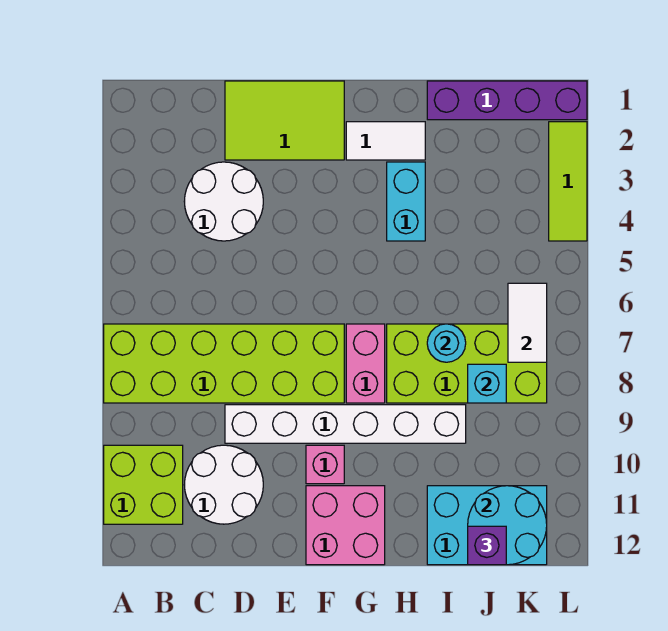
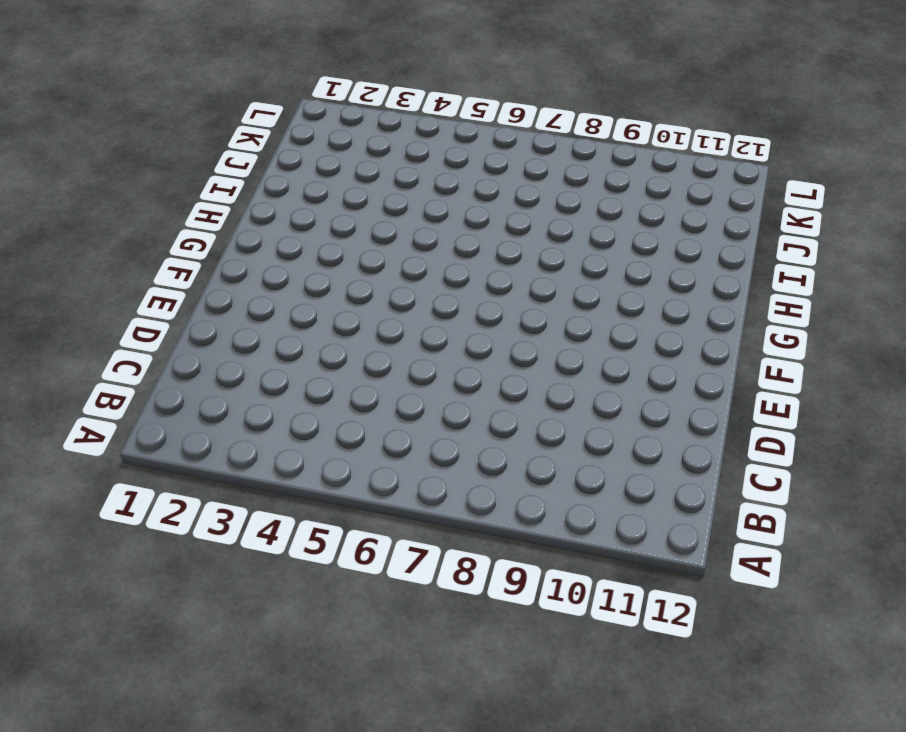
none -> lime brick A7:F8 level 1
none -> lime brick A10:B11 level 1
none -> white round brick C3:D4 level 1

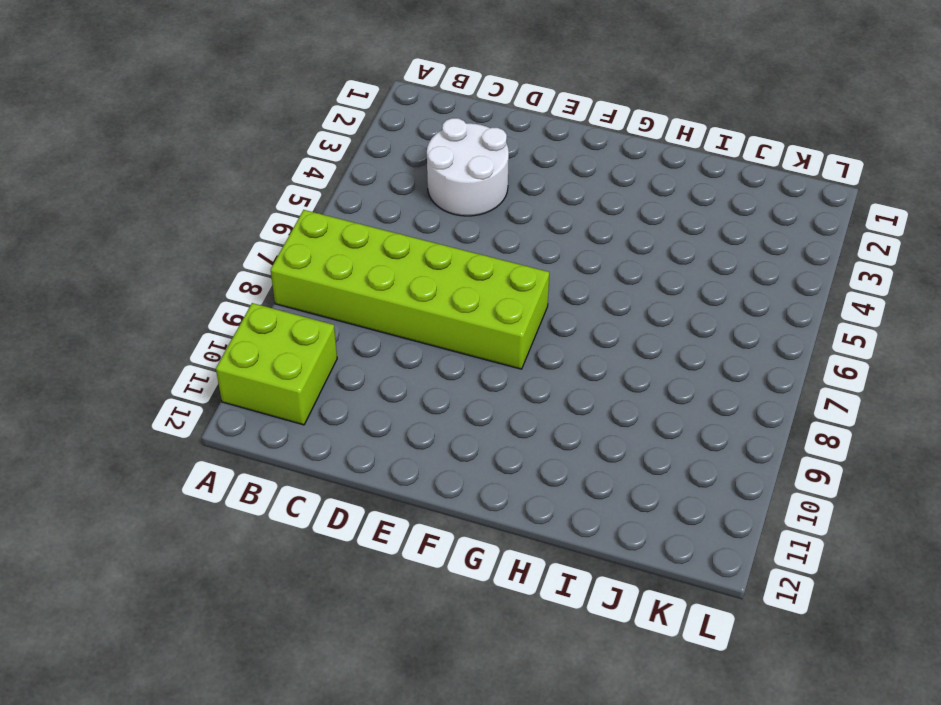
none -> white round brick C10:D11 level 1
none -> lime tile D1:F2 level 1
none -> white brick D9:I9 level 1

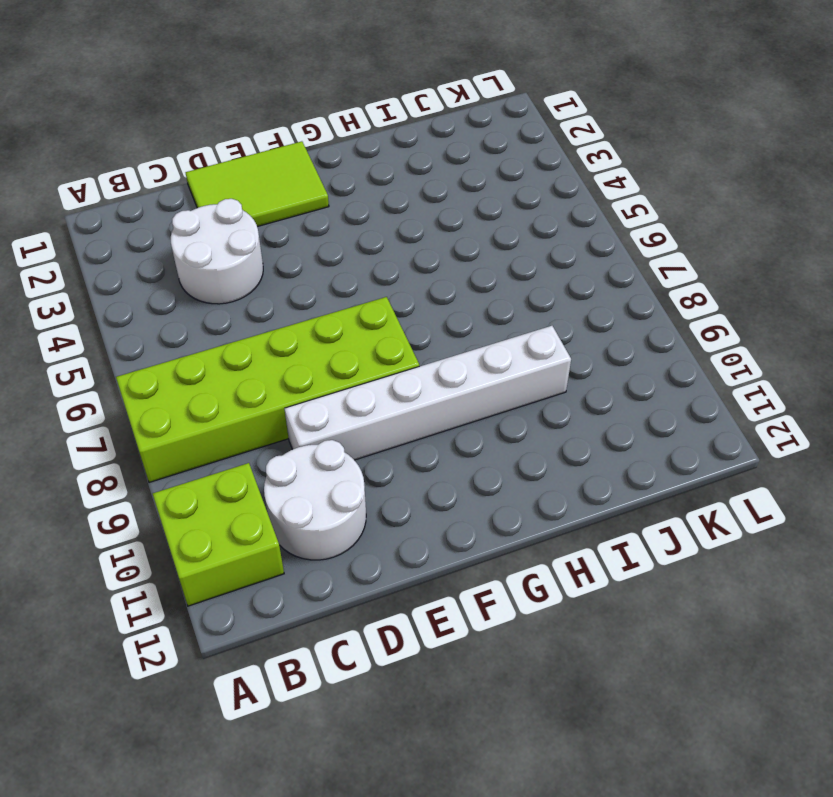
none -> pink brick F10 level 1
none -> pink brick F11:G12 level 1
none -> white tile G2:H2 level 1

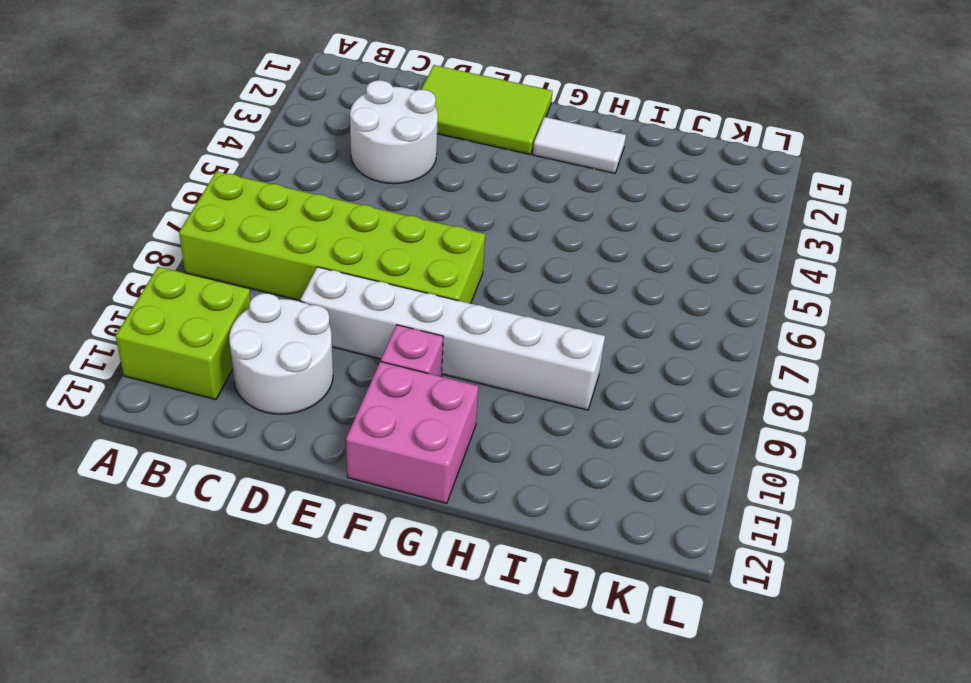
none -> pink brick G7:G8 level 1
none -> cyan brick H3:H4 level 1
none -> lime brick H7:K8 level 1

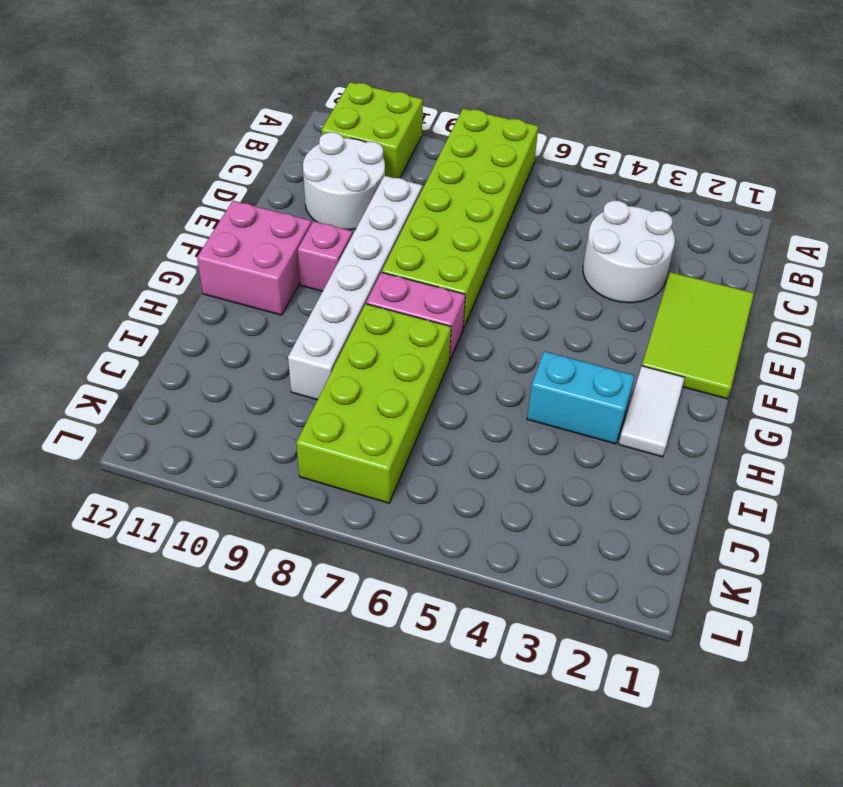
none -> purple brick I1:L1 level 1
none -> cyan brick I11:K12 level 1
none -> lime tile L2:L4 level 1

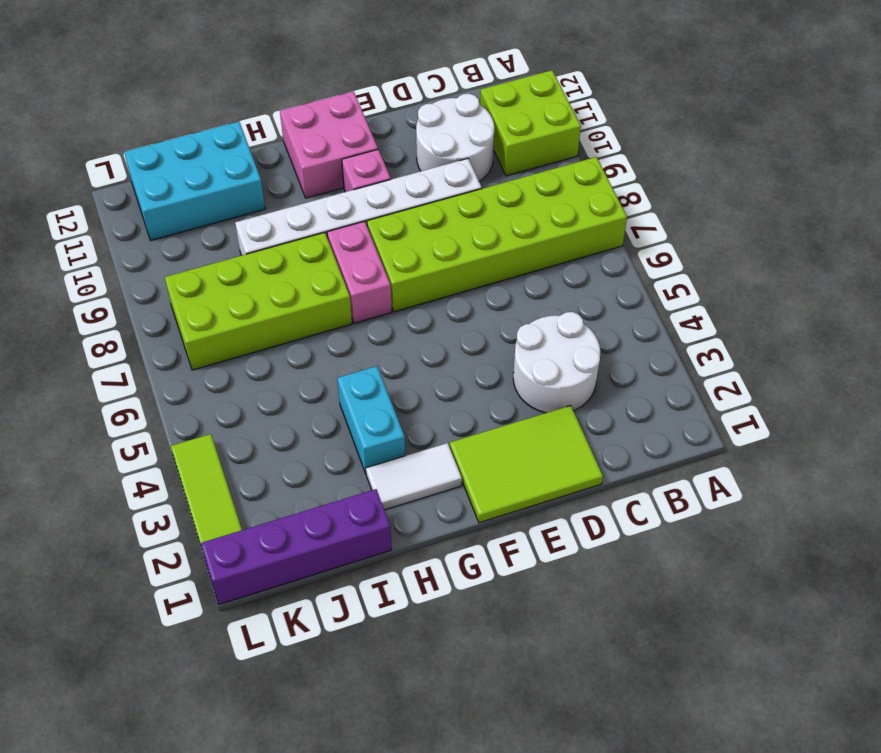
none -> cyan round brick I7 level 2
none -> cyan brick J8 level 2
none -> cyan round brick J11:K12 level 2

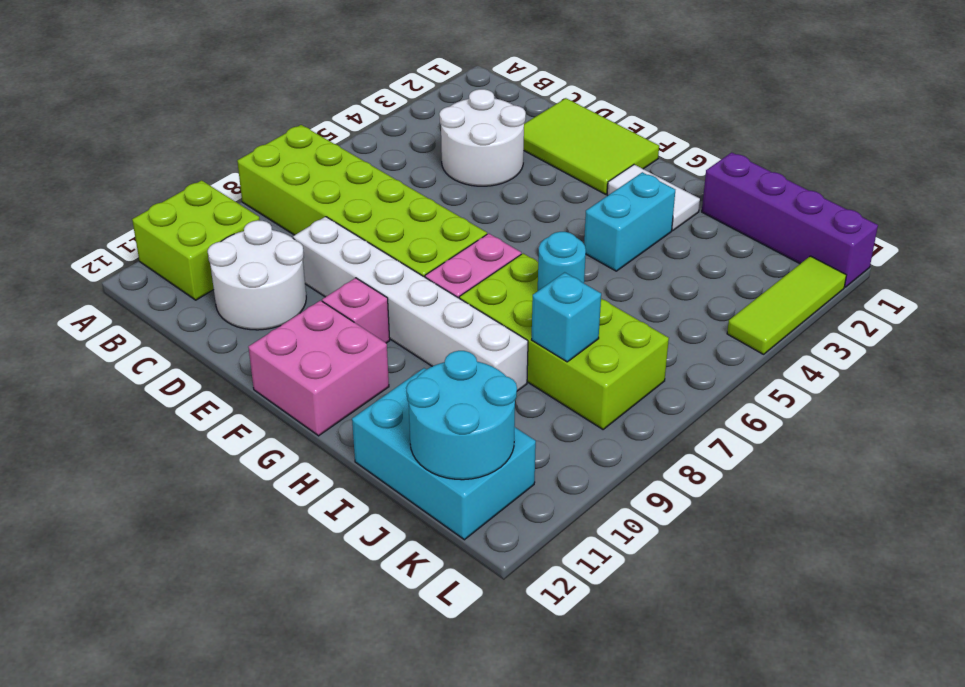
none -> white tile K6:K7 level 2
none -> purple brick J12 level 3

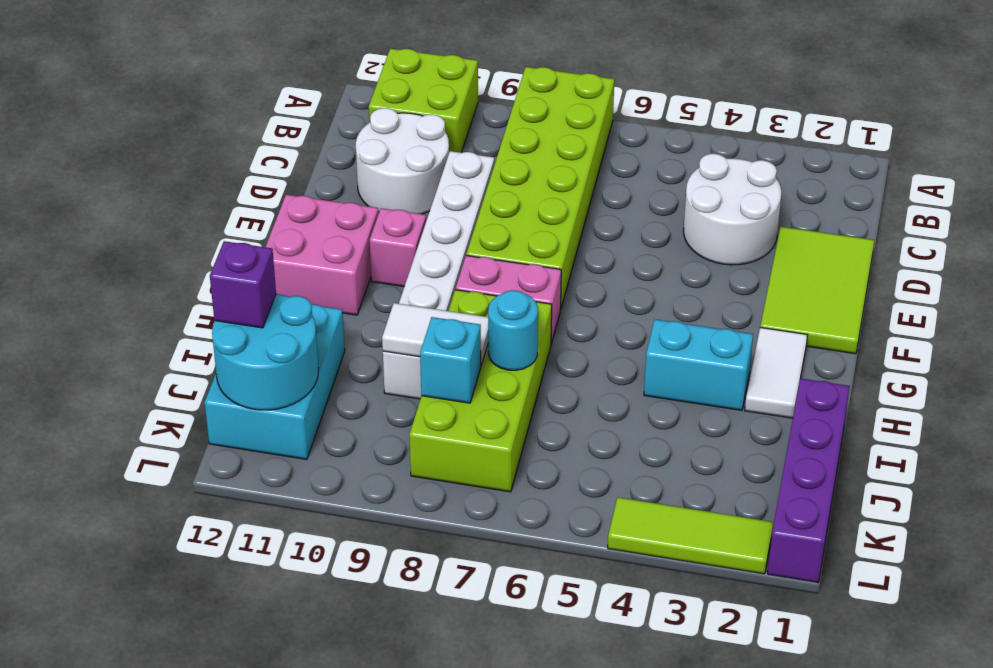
white tile I8:I9 level 2 -> white tile K6:K7 level 2

